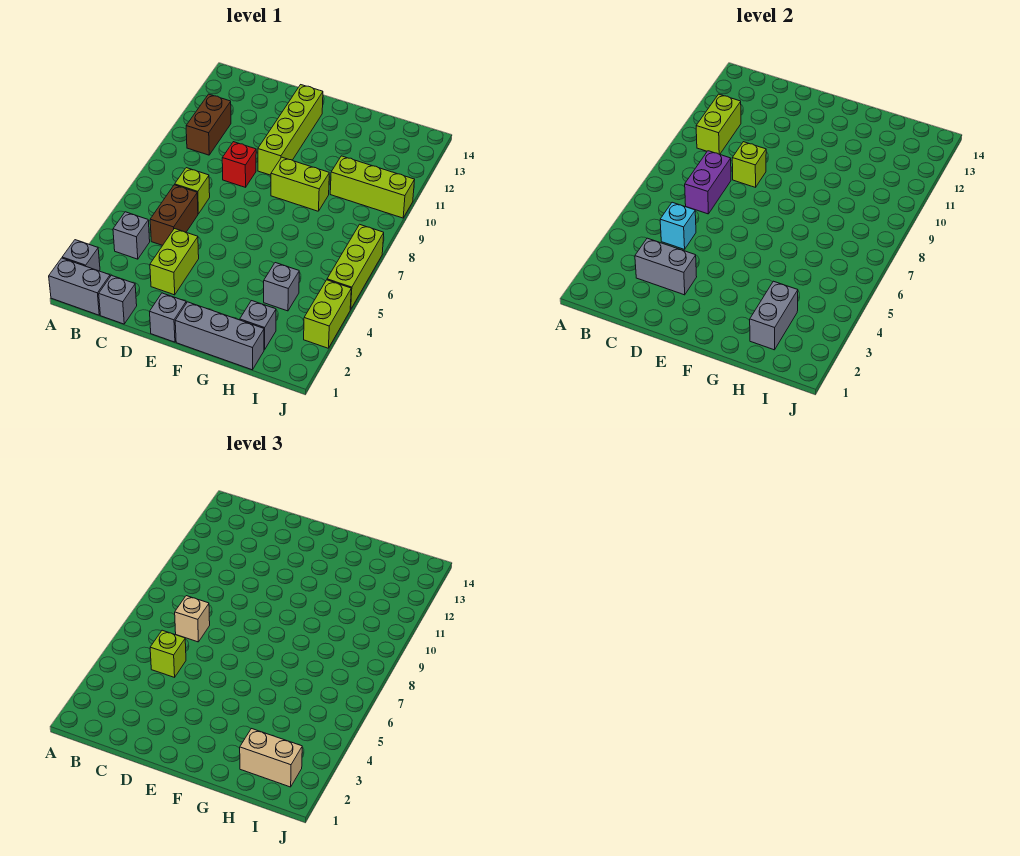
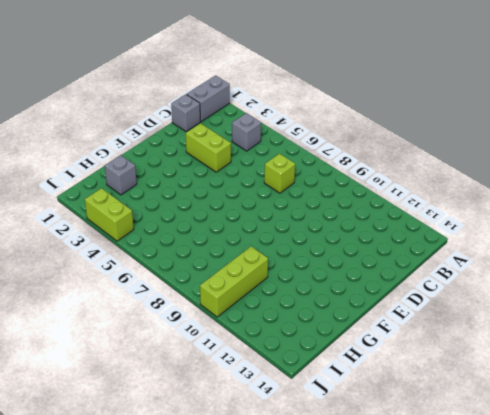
none -> grey brick A2 level 1
none -> brown brick B10:B11 level 1
none -> brown brick C5:C6 level 1

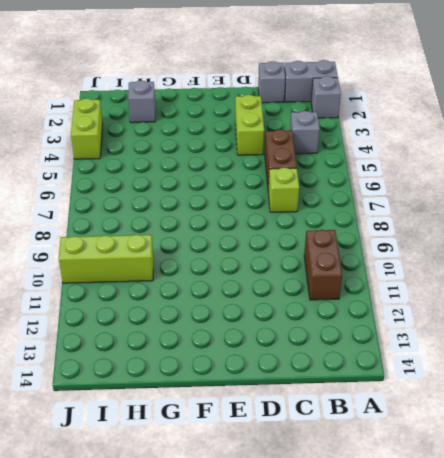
none -> red brick D9 level 1
none -> grey brick E1 level 1
none -> lime brick E10:E13 level 1

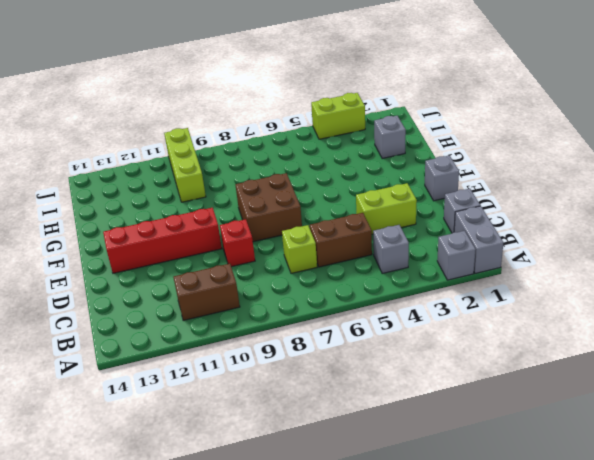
brown brick E7:F8 level 1 -> none
red brick E10:E13 level 1 -> lime brick E10:E13 level 1
none -> grey brick F1:H1 level 1
none -> lime brick F9:G9 level 1
none -> grey brick H4 level 1

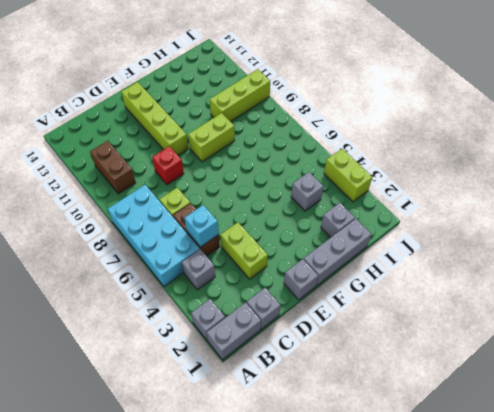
cyan brick A5:B8 level 1 -> none
none -> lime brick J5:J7 level 1
none -> lime brick B10:B11 level 2
none -> grey brick C3:D3 level 2

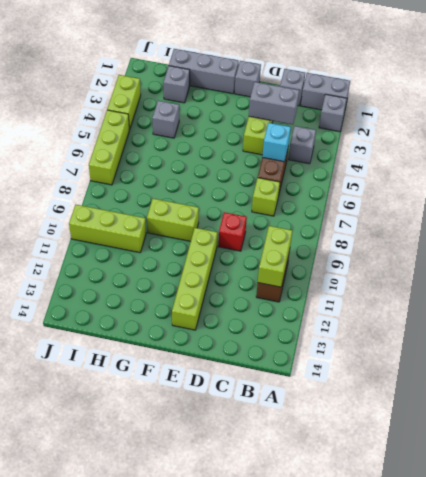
none -> purple brick C7:C8 level 2
none -> lime brick D9 level 2
none -> grey brick H2:H3 level 2

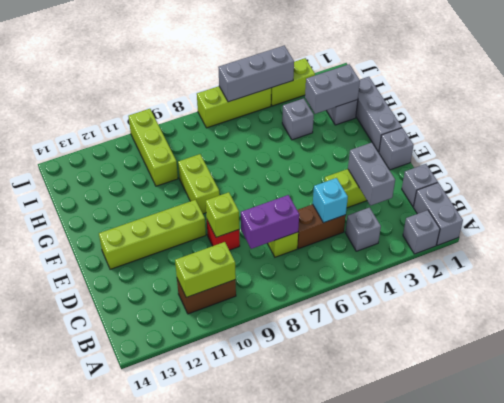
grey brick J4:J6 level 2 -> none
none -> lime brick C5 level 3
none -> tan brick C7 level 3
none -> tan brick H2:I2 level 3

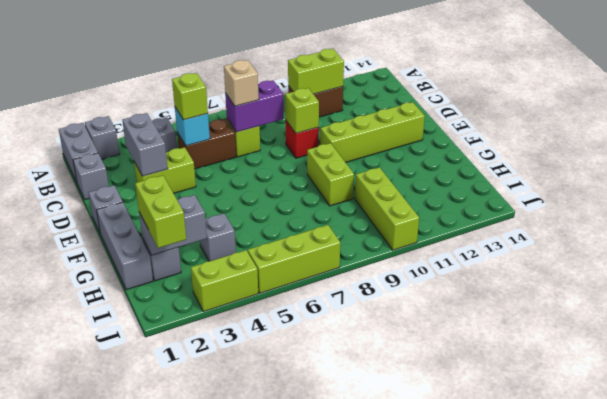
lime brick H2:I2 level 3 -> tan brick H2:I2 level 3

